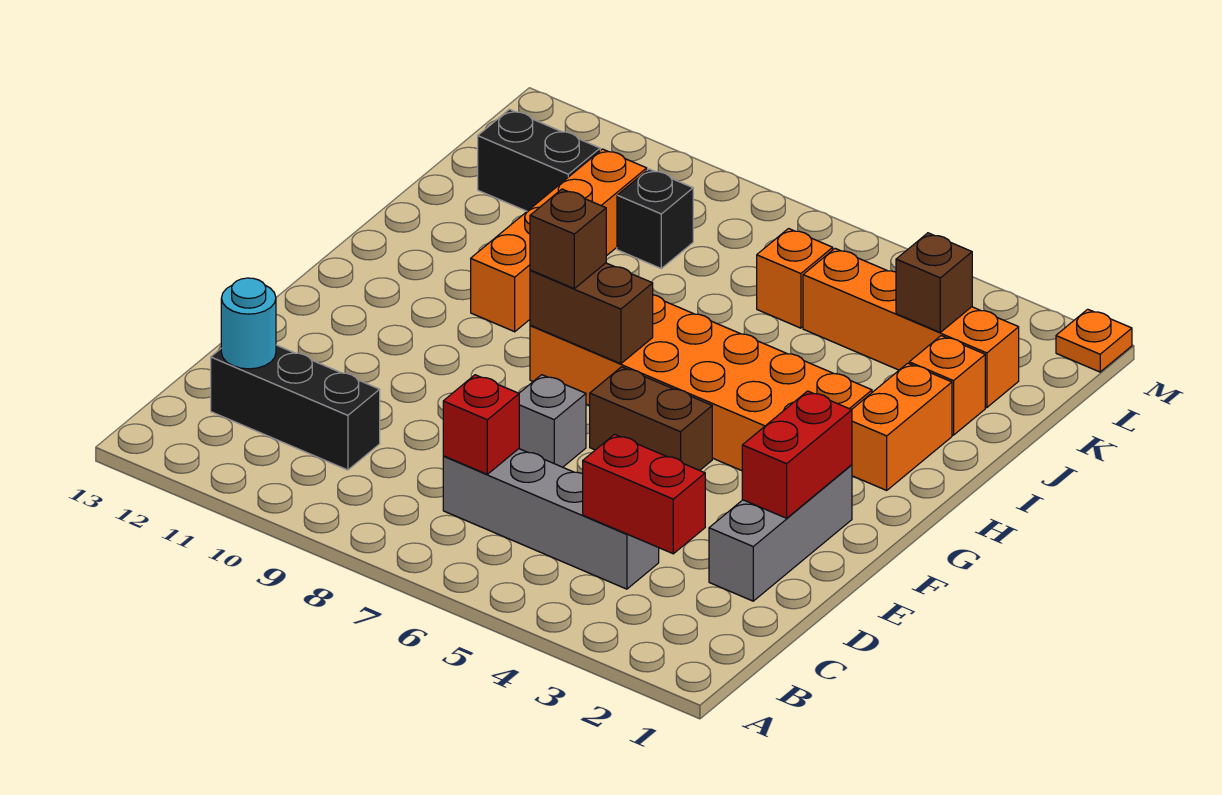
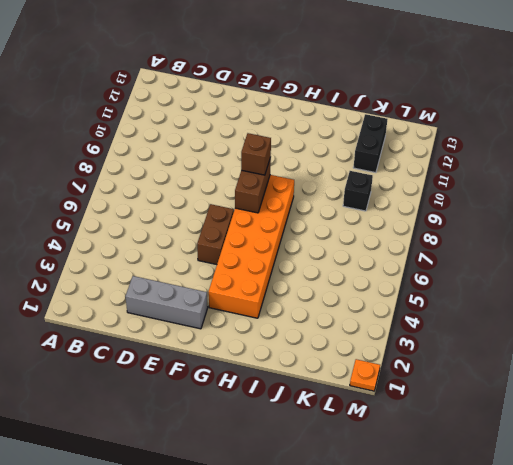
none -> grey brick C4:C7 level 1
none -> black brick C10:C12 level 1
none -> grey brick E7 level 1

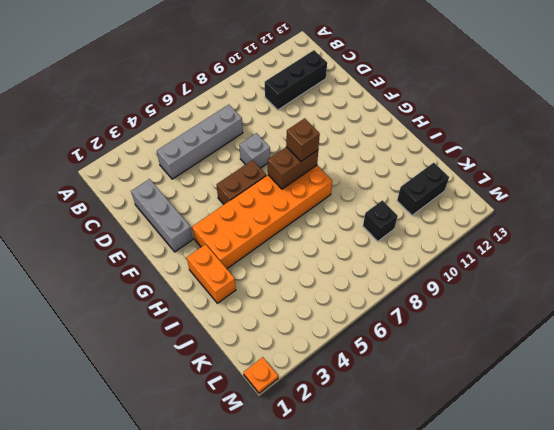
none -> orange brick H10:K10 level 1
none -> orange brick J2 level 1
none -> orange brick K2:K5 level 1

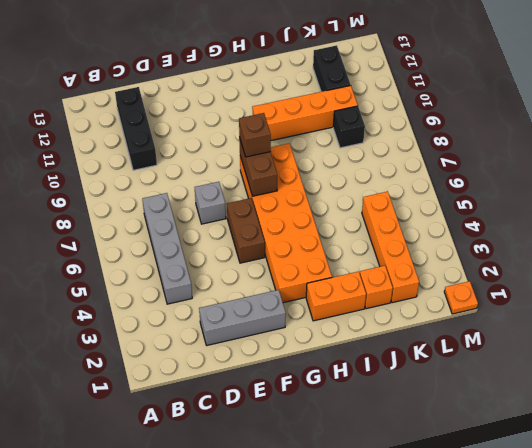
none -> orange brick K6 level 1
none -> red brick C3:C4 level 2
none -> red brick C7 level 2

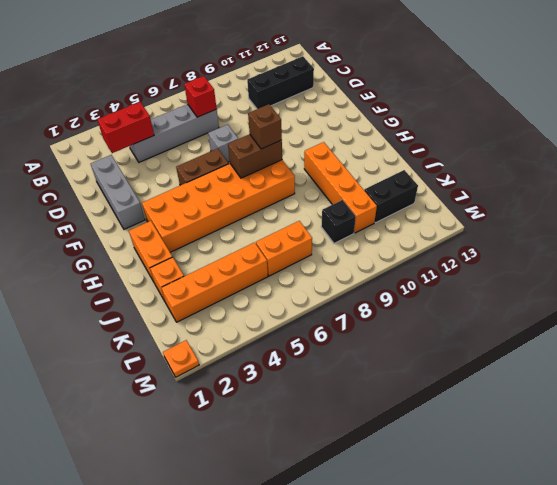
orange brick K6:K7 level 1 -> orange brick K6 level 1
none -> cyan round brick C12 level 2
none -> red brick E2:F2 level 2
none -> brown brick K3 level 2

